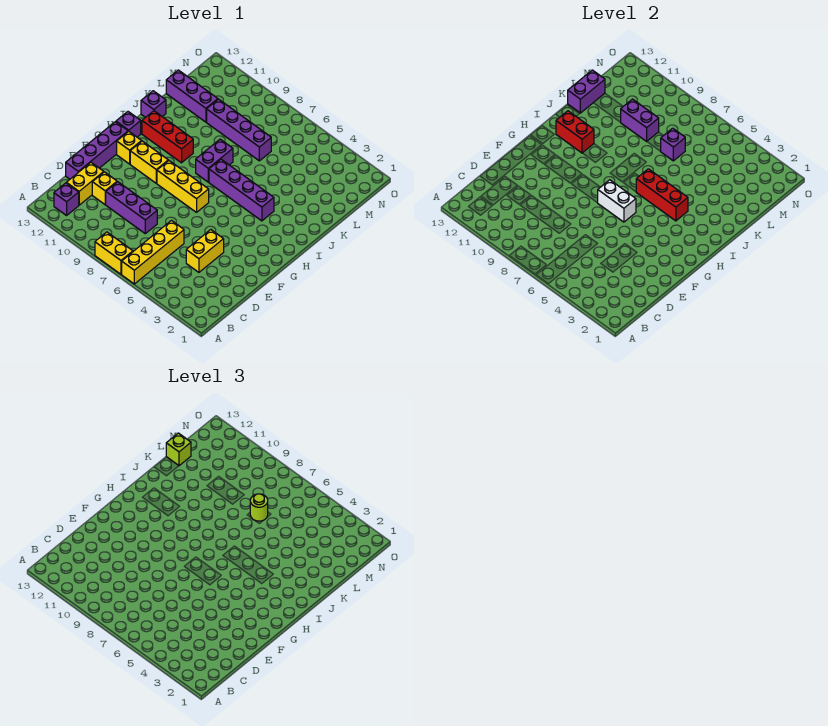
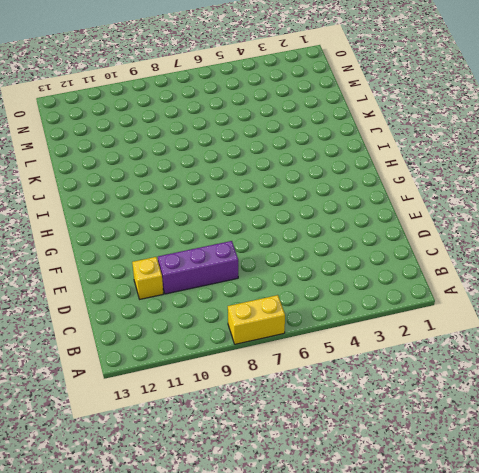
none -> yellow brick A6:D6 level 1
none -> purple brick B12 level 1
none -> yellow brick C12:D12 level 1

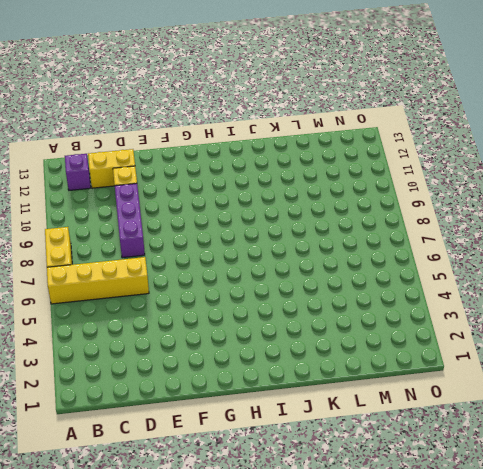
none -> yellow brick D4:E4 level 1
none -> purple brick D13:G13 level 1
none -> yellow brick G7:G9 level 1

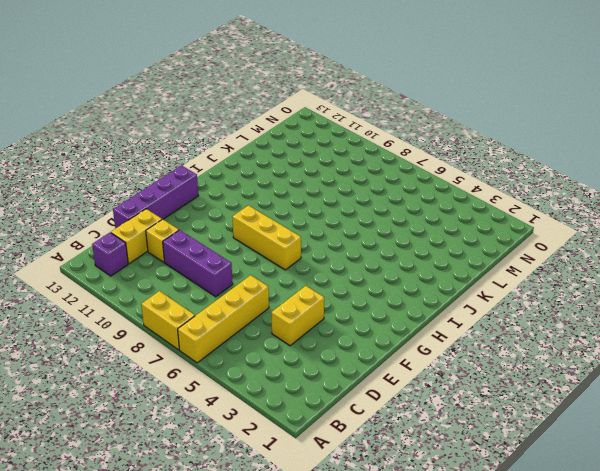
none -> yellow brick G10:G11 level 1
none -> yellow brick G12 level 1
none -> purple brick H13 level 1

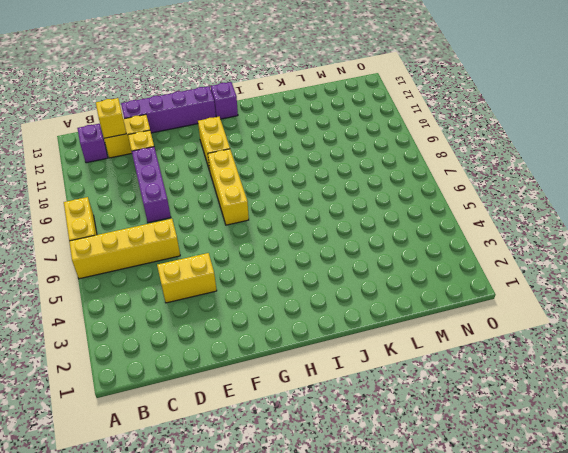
yellow brick C12 level 2 -> yellow brick G12 level 1
none -> purple brick I4:I7 level 1
none -> purple brick I8:J8 level 1
none -> red brick I10:I12 level 1

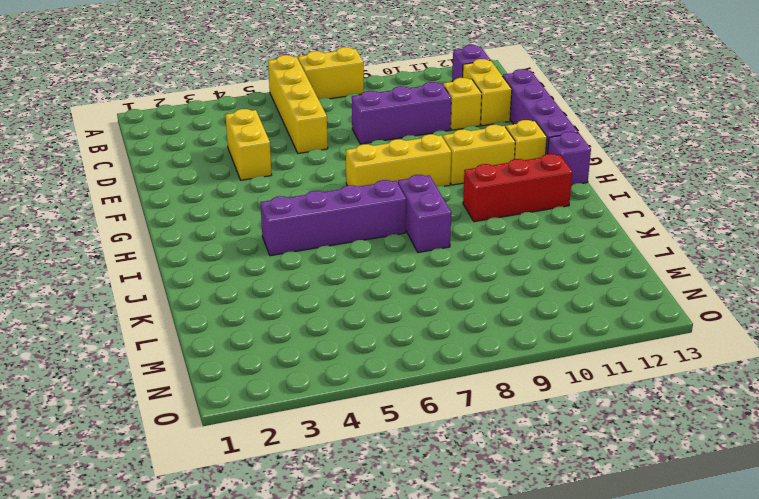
none -> purple brick J13 level 1
none -> purple brick L7:L10 level 1
none -> purple brick L11:L13 level 1

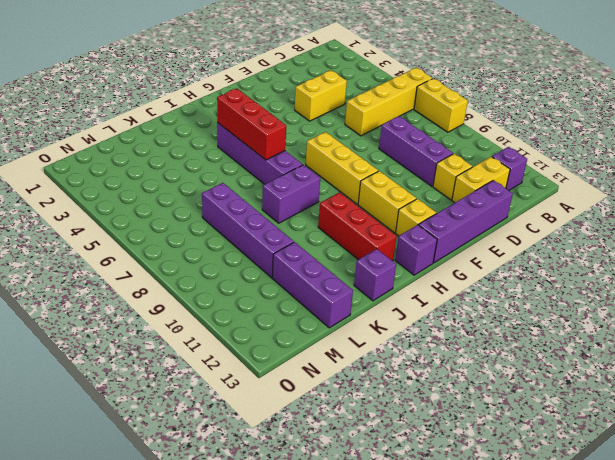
none -> white brick G6:G7 level 2
none -> red brick I11:I12 level 2
none -> purple brick K13:L13 level 2

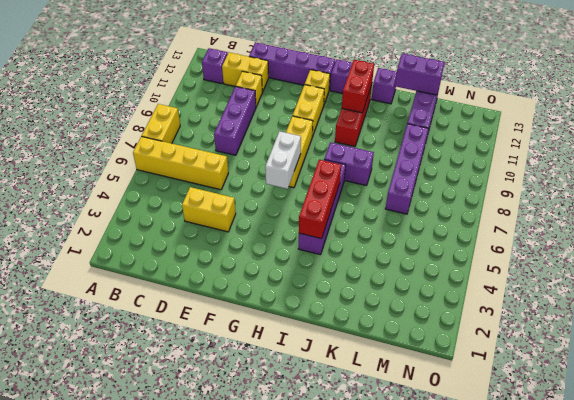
none -> purple brick L7 level 2
none -> purple brick L9:L10 level 2
none -> lime round brick L7 level 3

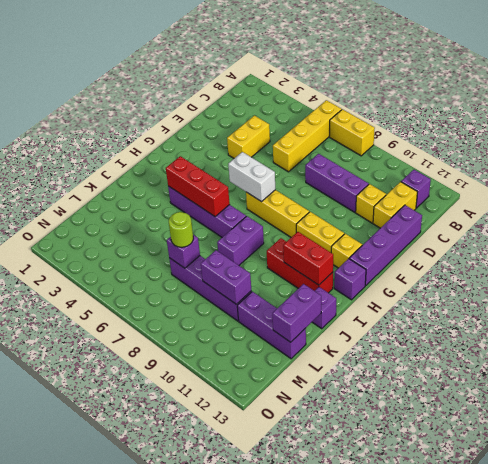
none -> lime brick L13 level 3

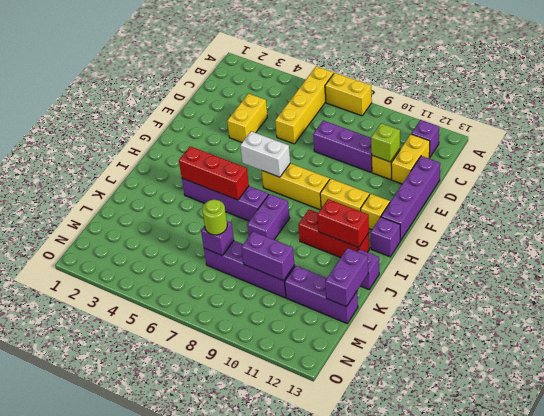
lime brick D11 level 2 -> lime brick L13 level 3

